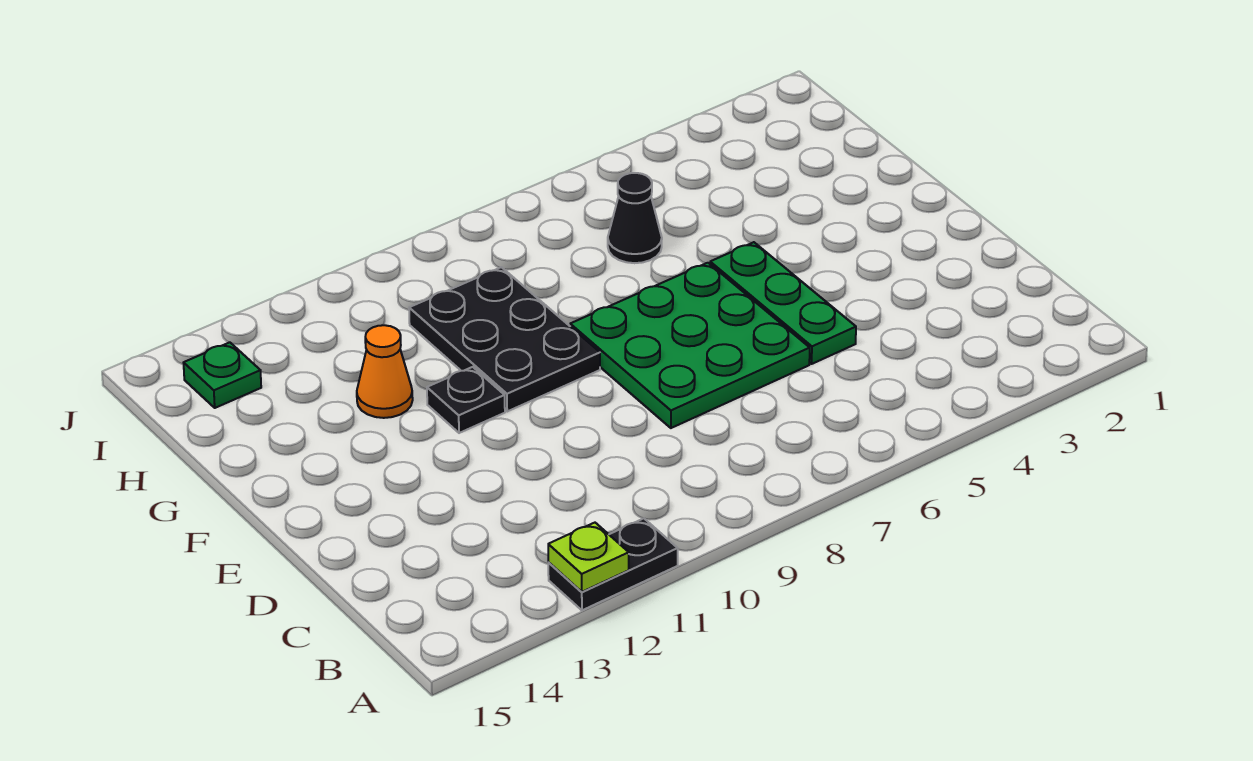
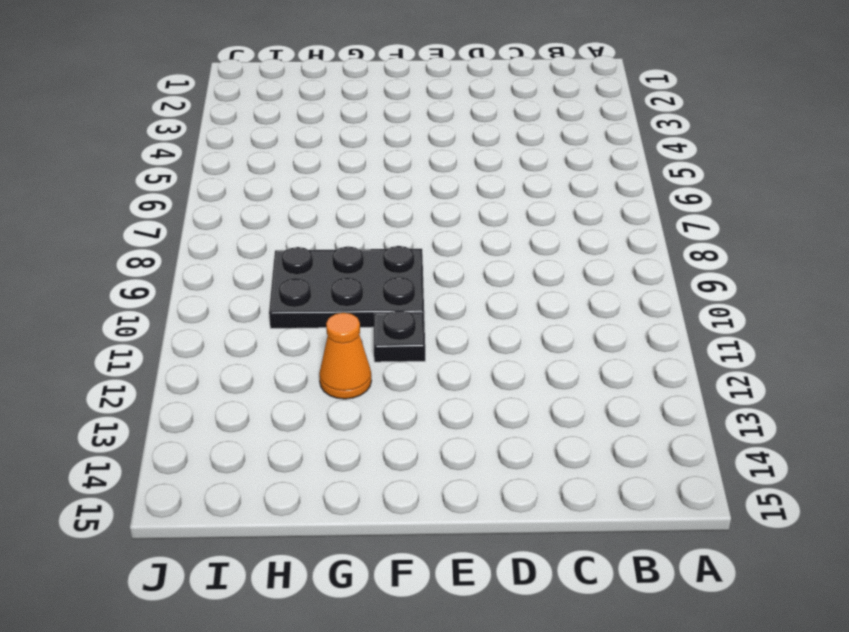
none -> black plate A11:A12 level 1
none -> green plate D5:F5 level 1

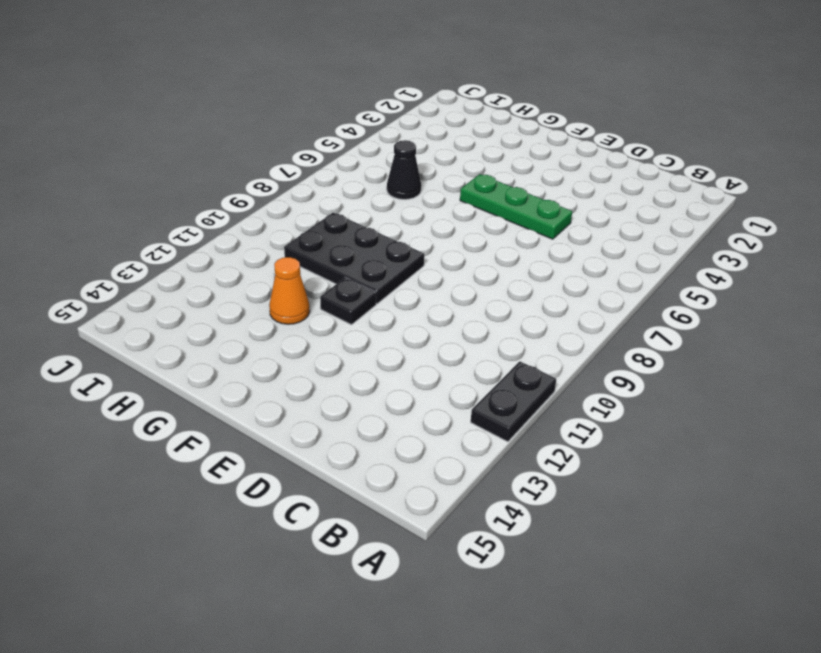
none -> green plate D6:F8 level 1
none -> green plate I14 level 1

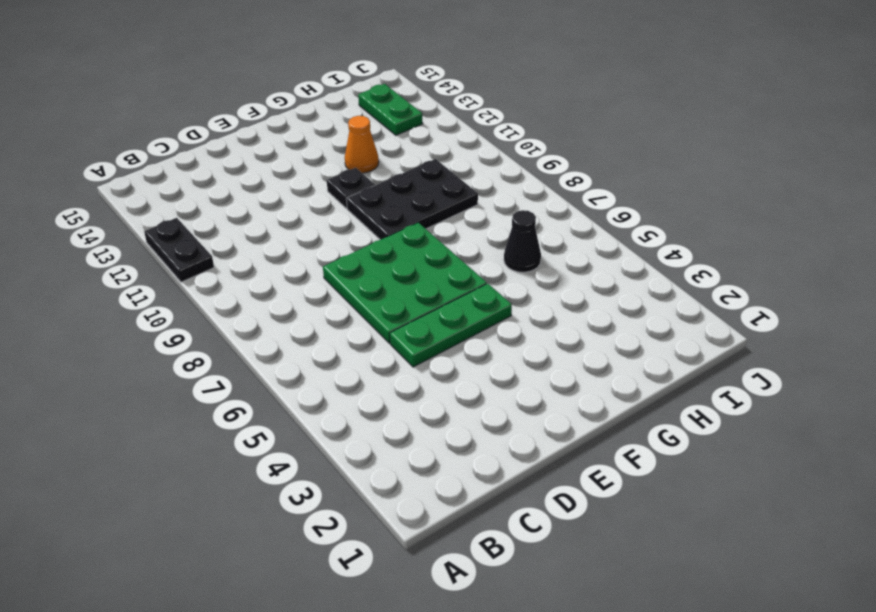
green plate I13:I14 level 1 -> green plate I14 level 1
none -> lime plate A12 level 2

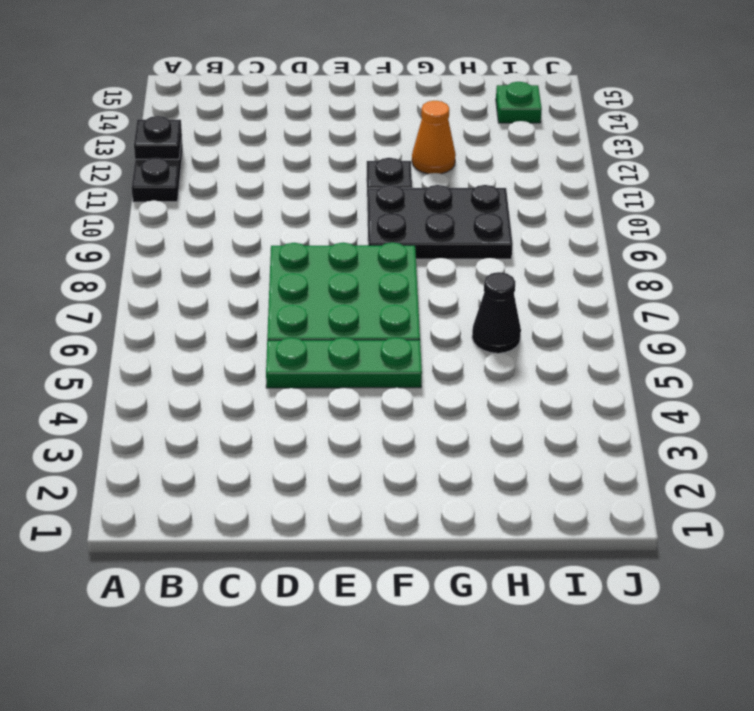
black plate A12 level 2 -> lime plate A12 level 2

